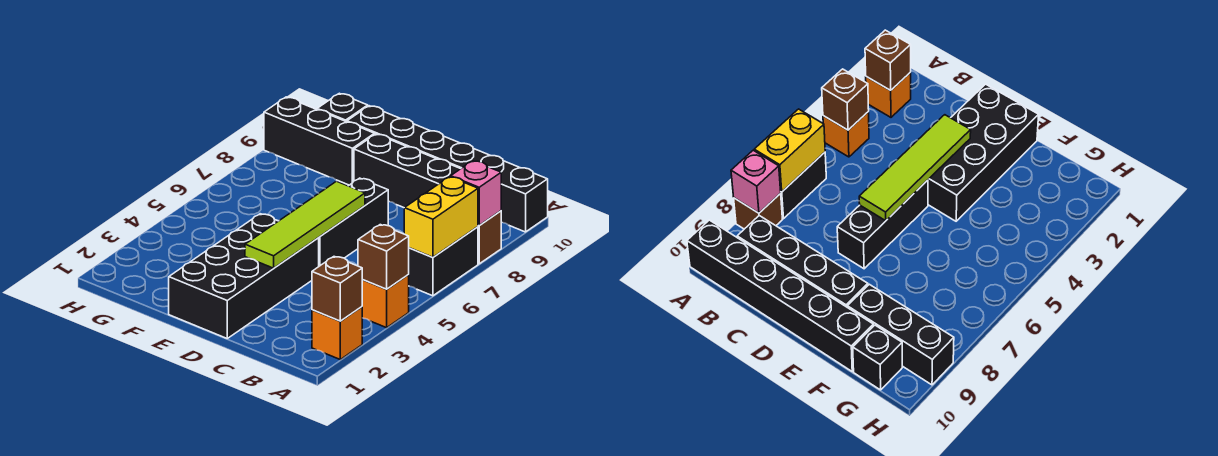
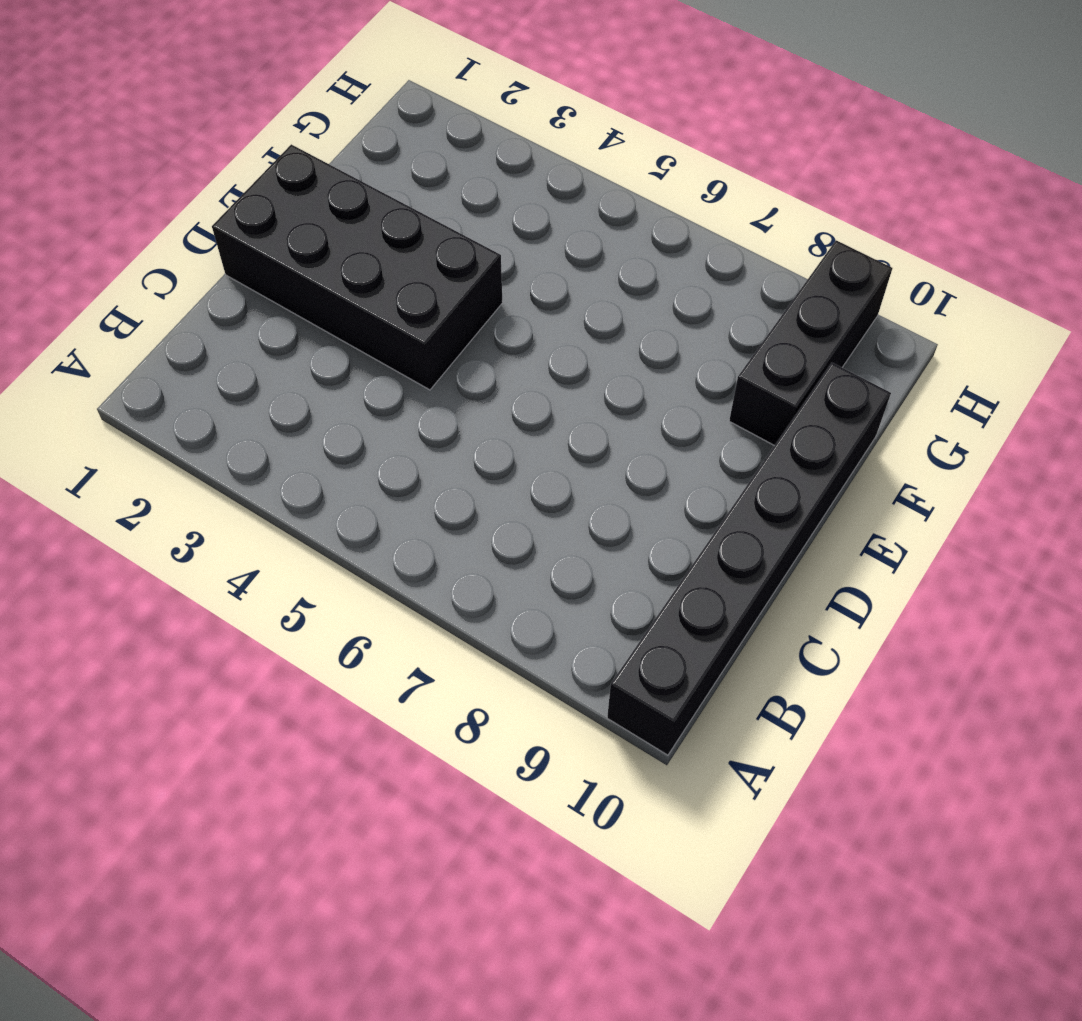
none -> orange brick A2 level 1
none -> orange brick A4 level 1
none -> black brick A6:A7 level 1

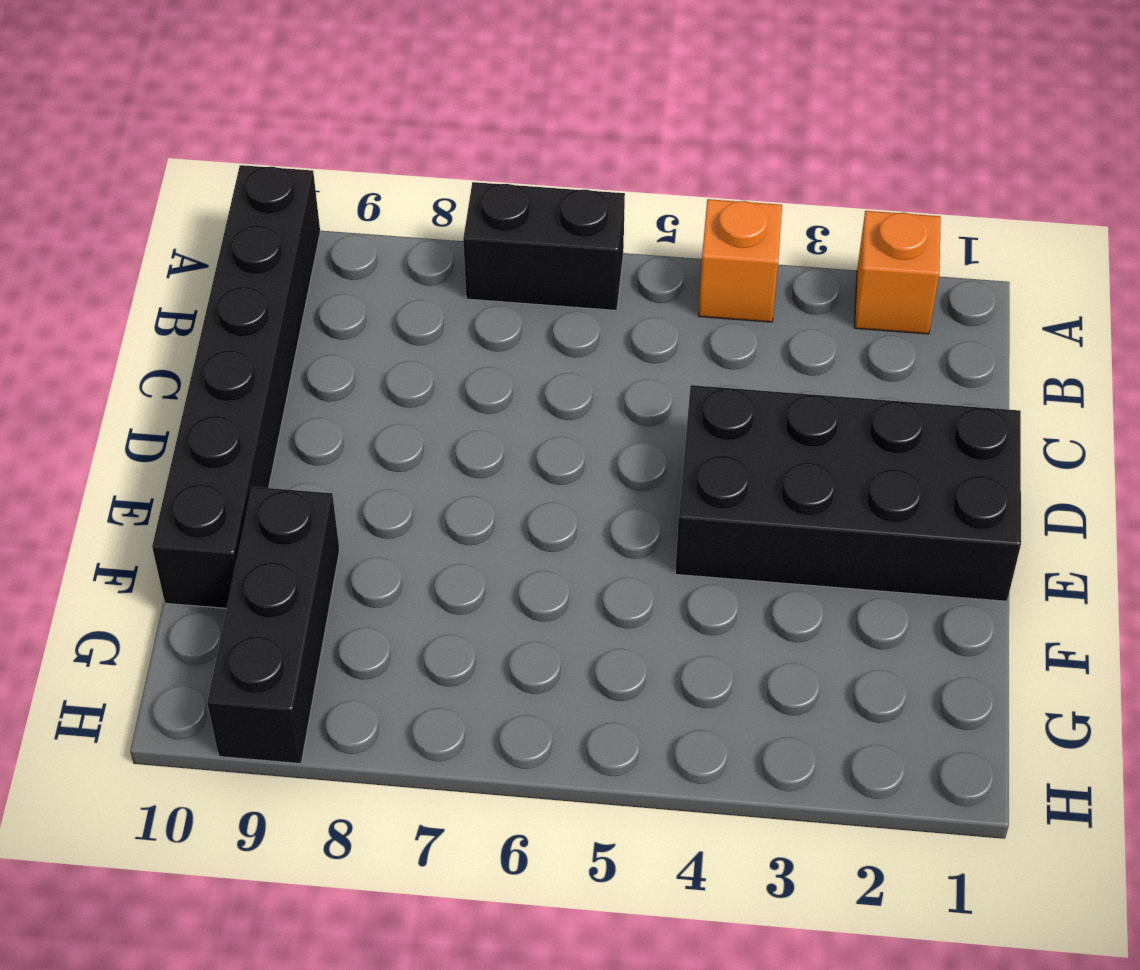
none -> brown brick A8 level 1
none -> black brick B9:E9 level 1
none -> black brick D5:D7 level 1

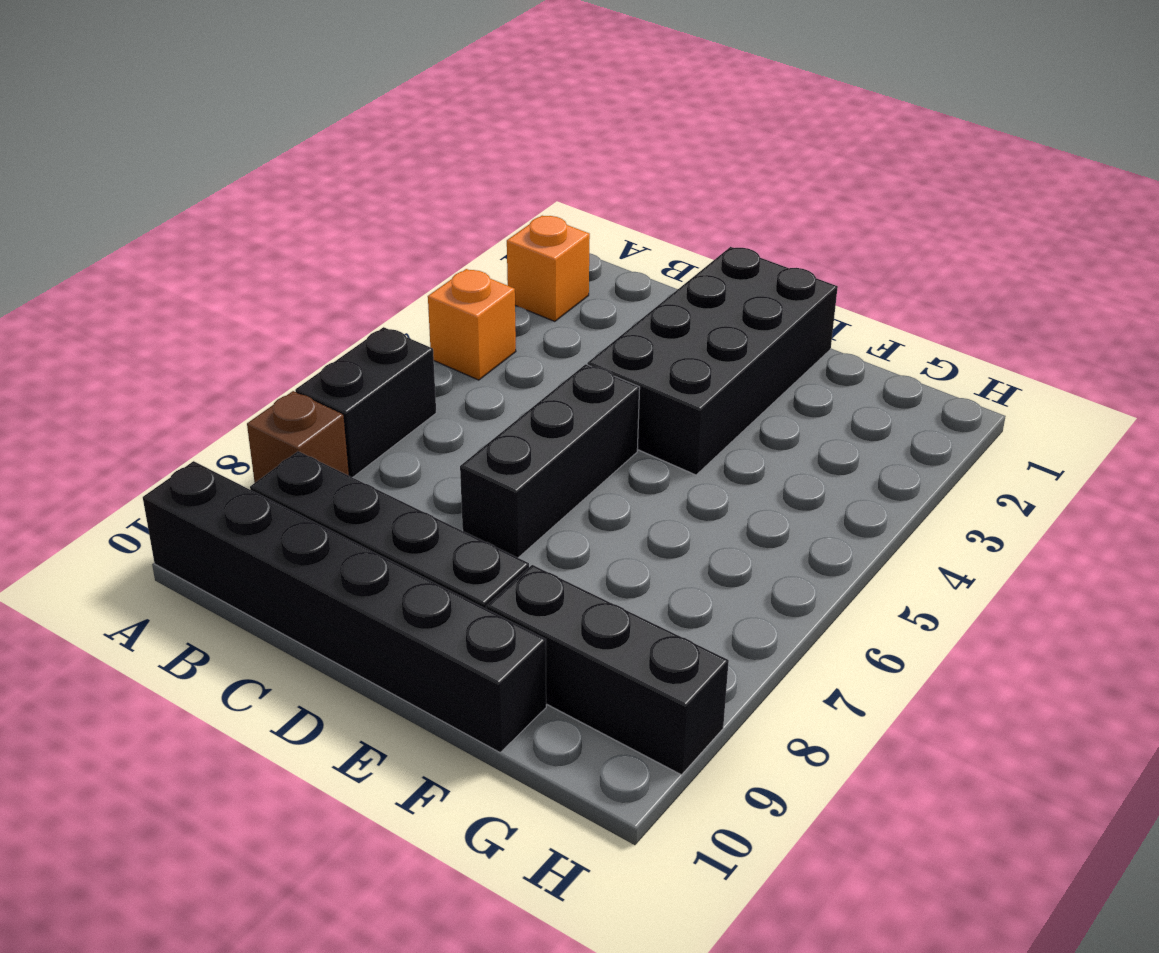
none -> black brick G10 level 1
none -> brown brick A2 level 2
none -> brown brick A4 level 2

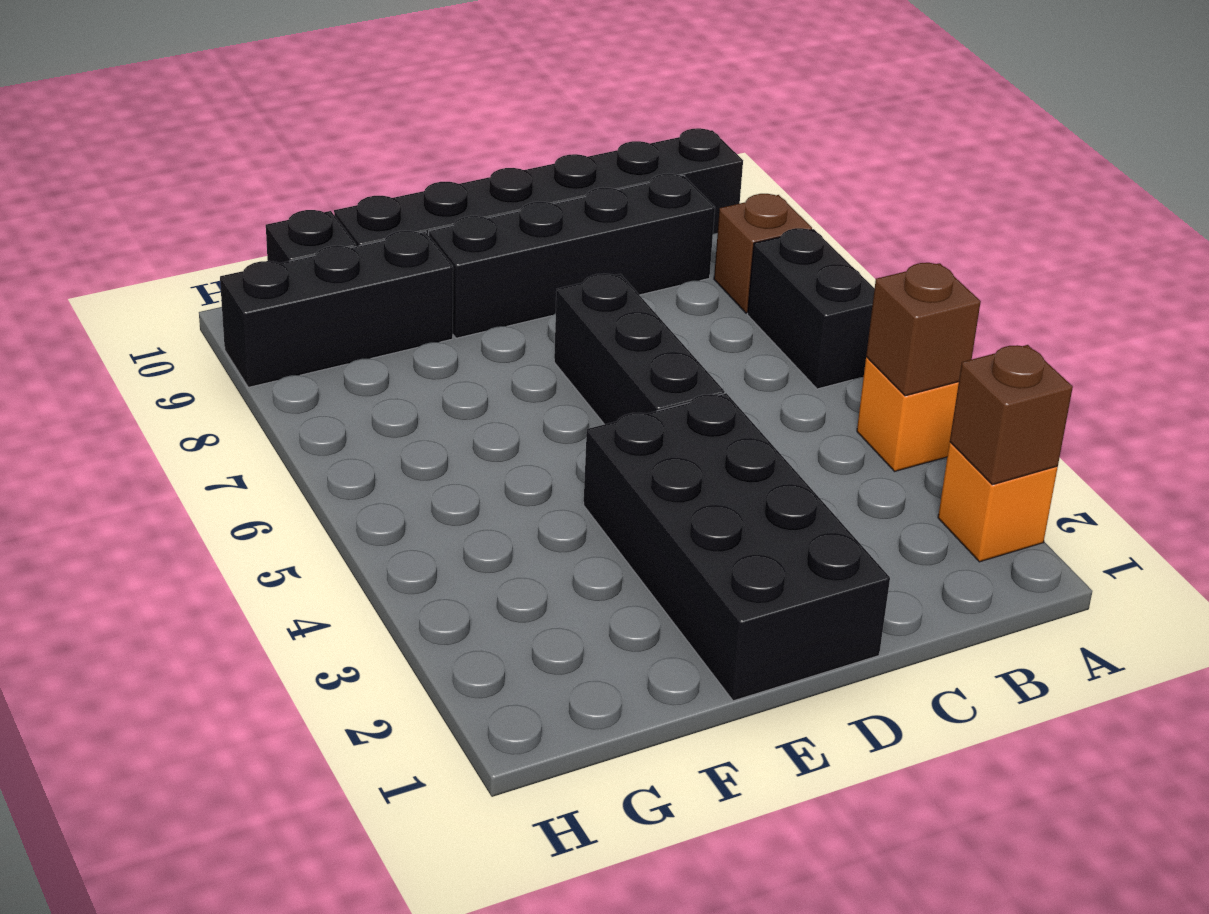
none -> yellow brick A6:A7 level 2
none -> pink brick A8 level 2
none -> lime tile D3:D6 level 2

